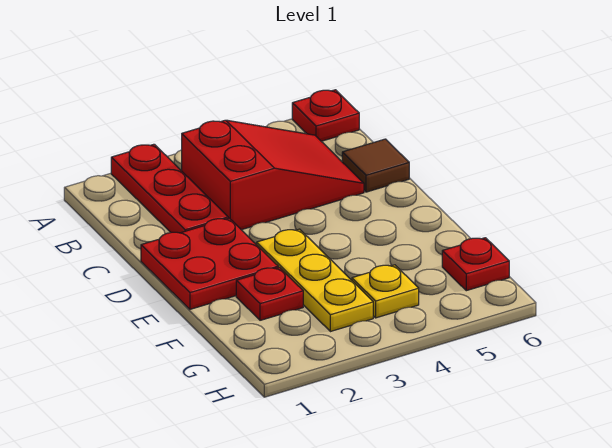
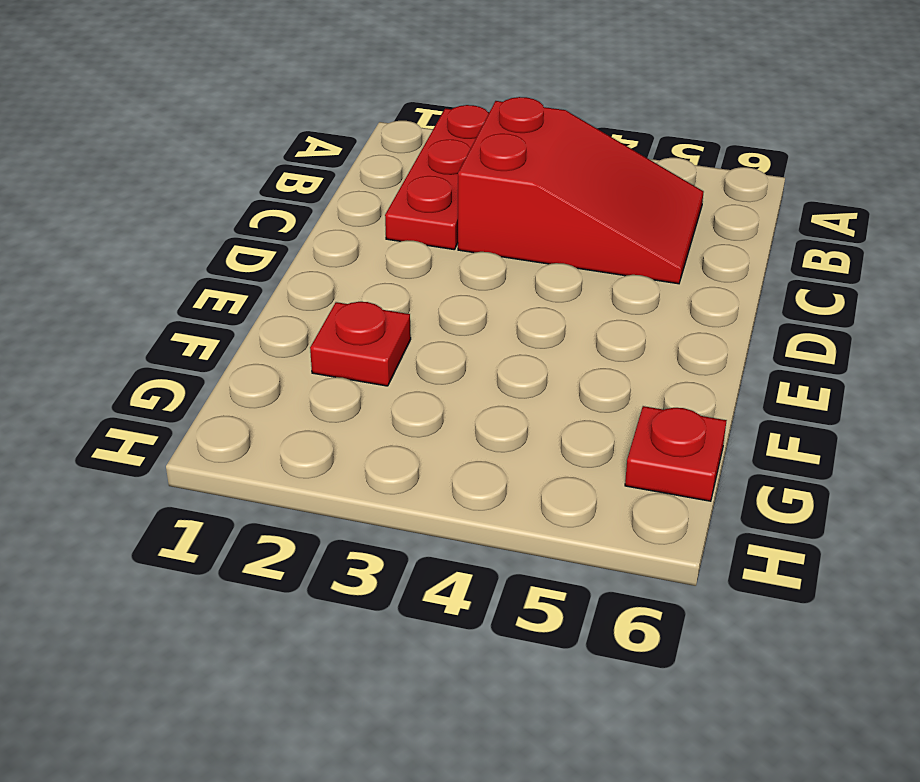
none -> red plate A6 level 1
none -> brown tile C6 level 1

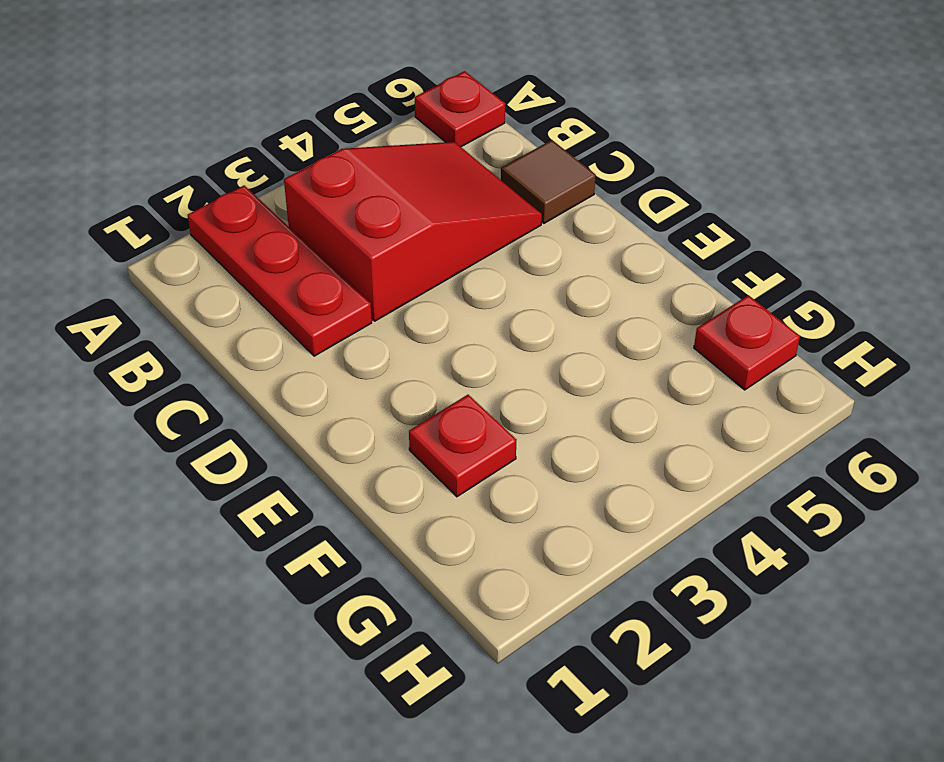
none -> red plate D1:E2 level 1
none -> yellow plate E3:G3 level 1

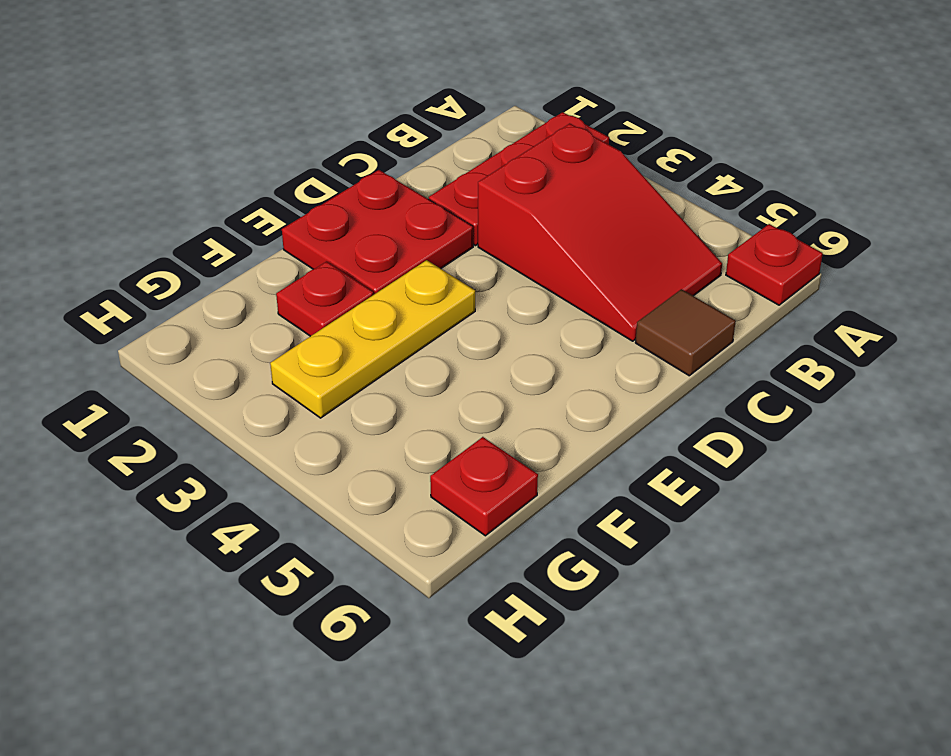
none -> yellow plate G4 level 1

